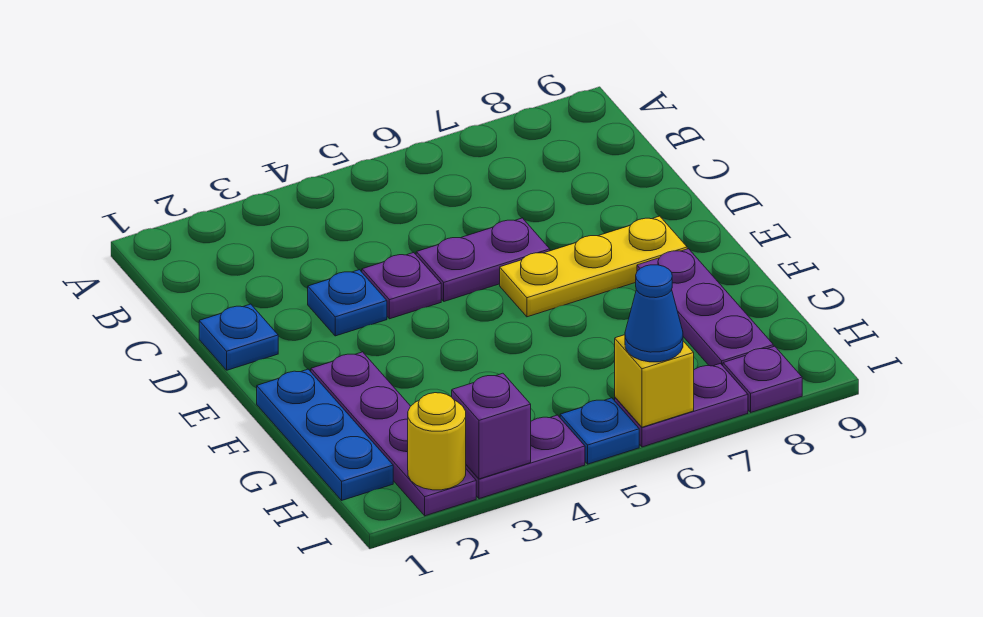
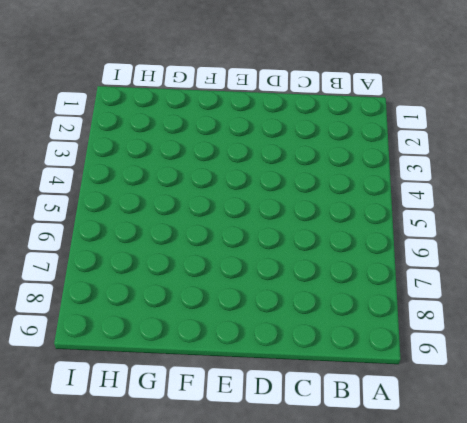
none -> blue plate D1 level 1
none -> blue plate D3 level 1
none -> purple plate D4 level 1

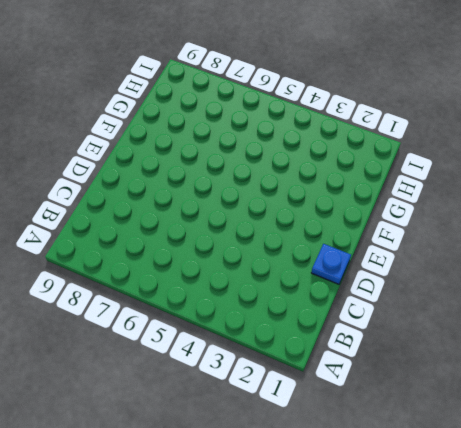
none -> blue plate D3 level 1
none -> purple plate D4 level 1
none -> purple plate D5:D6 level 1

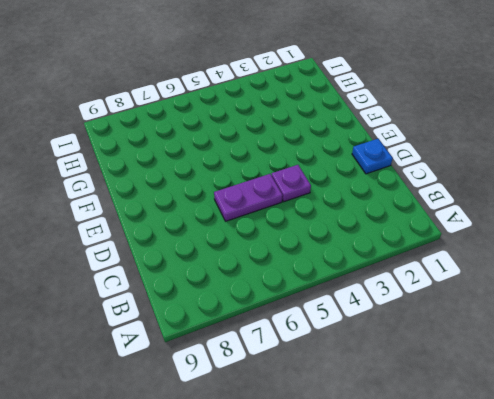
none -> blue plate D3 level 1
none -> yellow plate E6:E8 level 1
none -> blue plate F1:H1 level 1

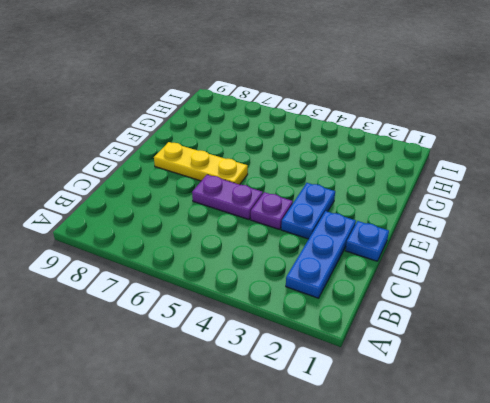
blue plate B2:D2 level 1 -> blue plate F1:H1 level 1
blue plate D3:E3 level 1 -> blue plate D3 level 1
none -> purple plate F2:I2 level 1
none -> purple plate F8:H8 level 1
none -> purple plate I3:I4 level 1

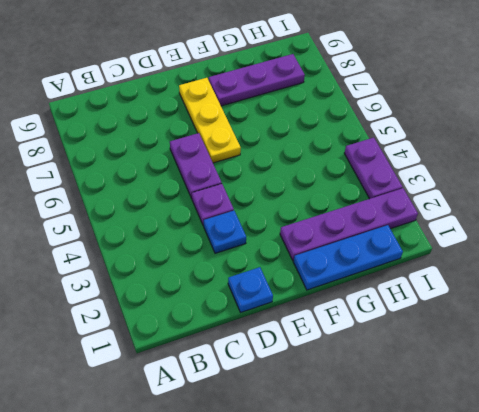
none -> blue plate I5 level 1
none -> purple plate I6:I7 level 1
none -> purple plate I8 level 1

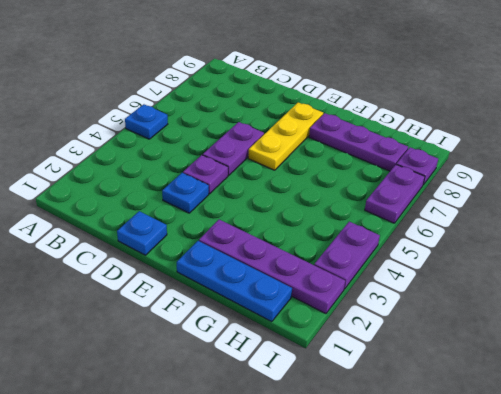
blue plate A5 level 1 -> blue plate I5 level 1
none -> yellow round brick I2 level 2
none -> purple brick I3 level 2
none -> yellow brick I6 level 2

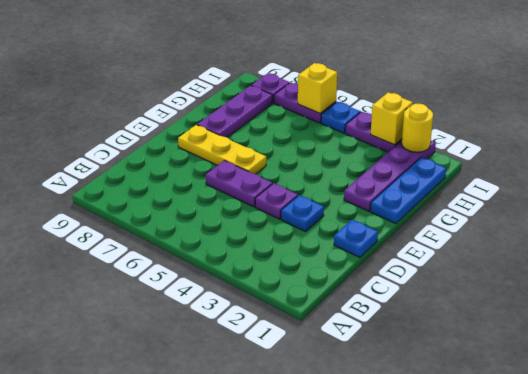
yellow brick I3 level 2 -> purple brick I3 level 2
none -> blue cone I6 level 3

